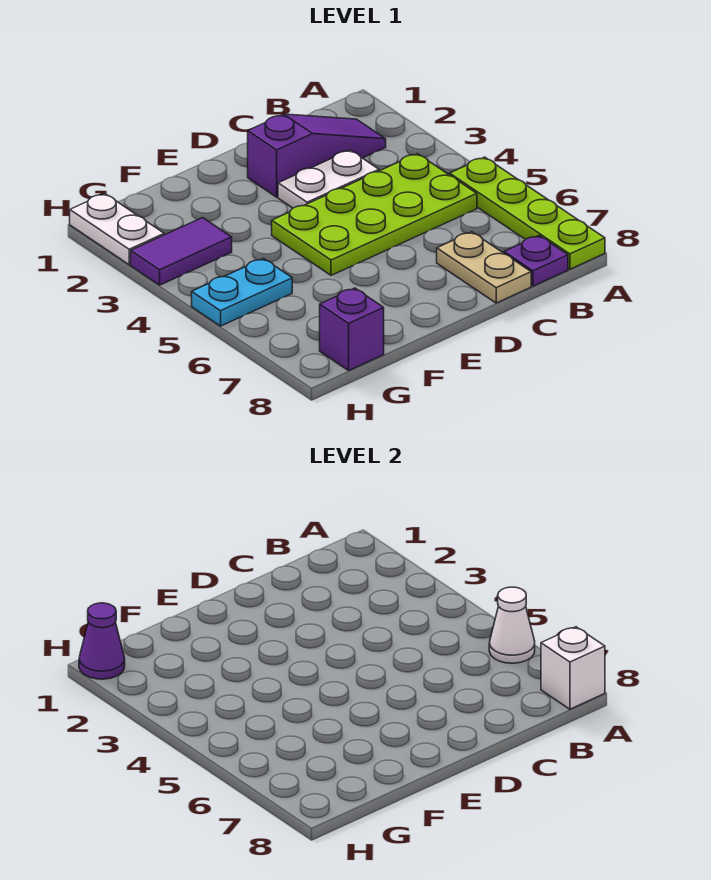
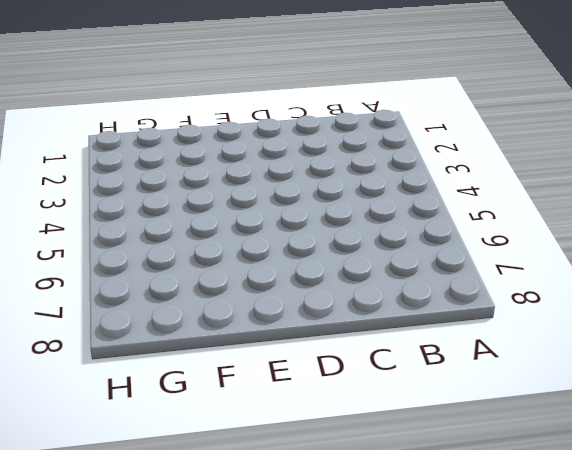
none -> lime plate A5:A8 level 1
none -> purple slope B2:D2 level 1 top D
none -> lime plate B4:E5 level 1

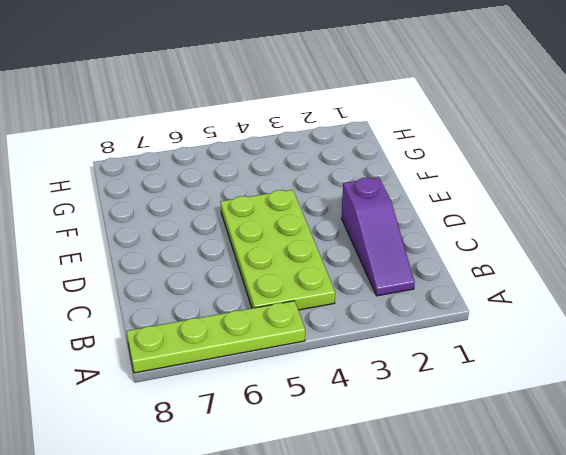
none -> purple plate B8 level 1
none -> white plate C3:D3 level 1
none -> tan plate C7:C8 level 1

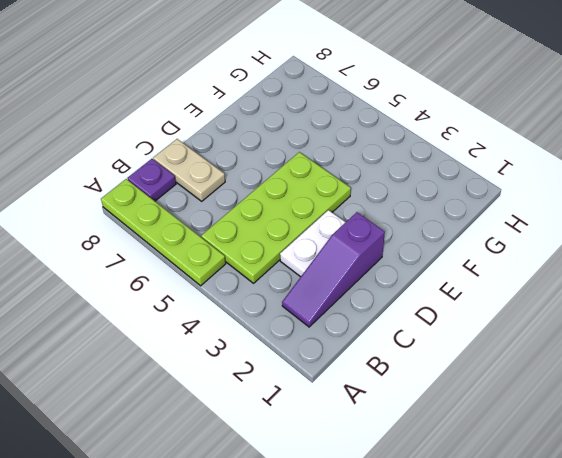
none -> purple tile G3:H3 level 1
none -> cyan plate G5:H5 level 1
none -> purple brick G8 level 1

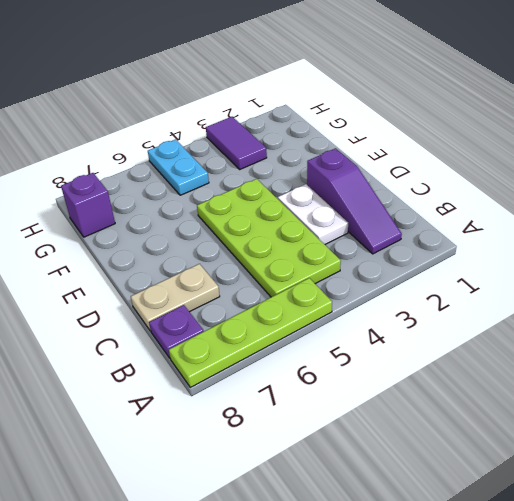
none -> white plate H1:H2 level 1
none -> white cone A6 level 2
none -> white brick A8 level 2

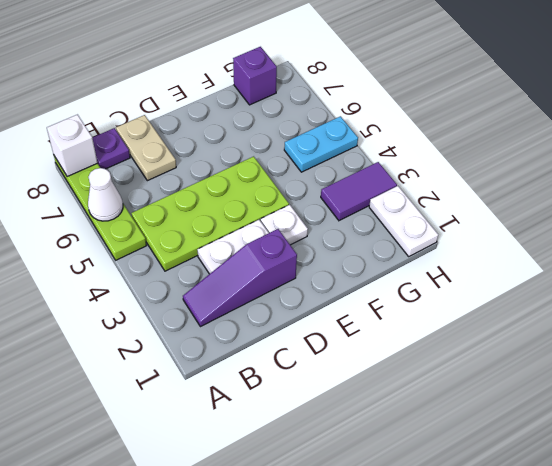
white plate E3 level 1 -> none
none -> purple cone H1 level 2

